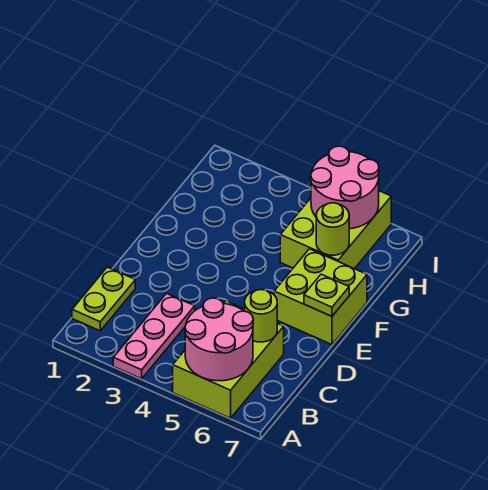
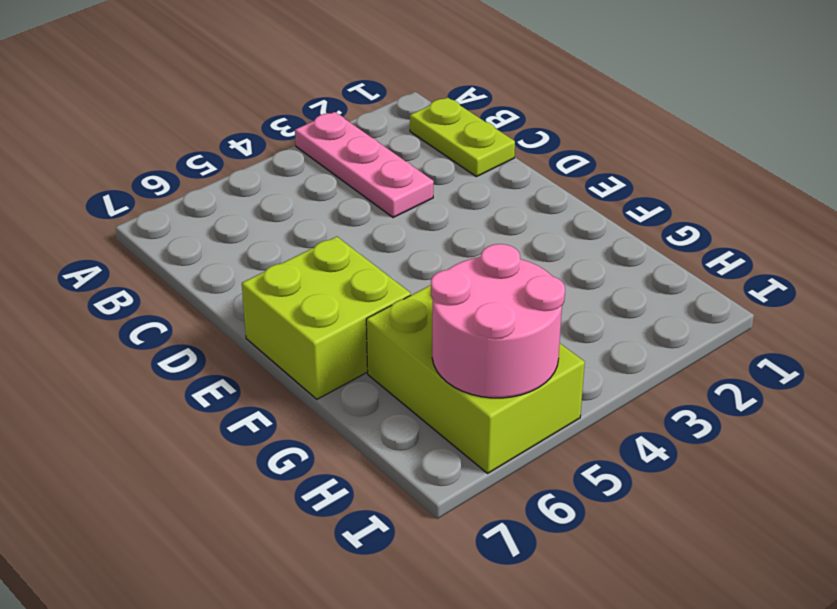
none -> lime brick A5:C6 level 1
none -> pink round brick A5:B6 level 2

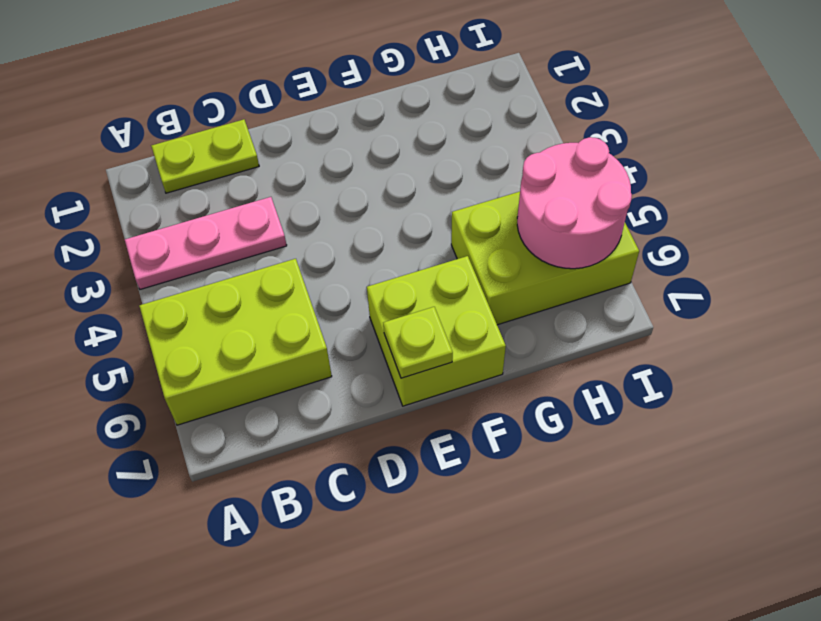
none -> pink round brick A5:B6 level 2
none -> lime round brick C6 level 2

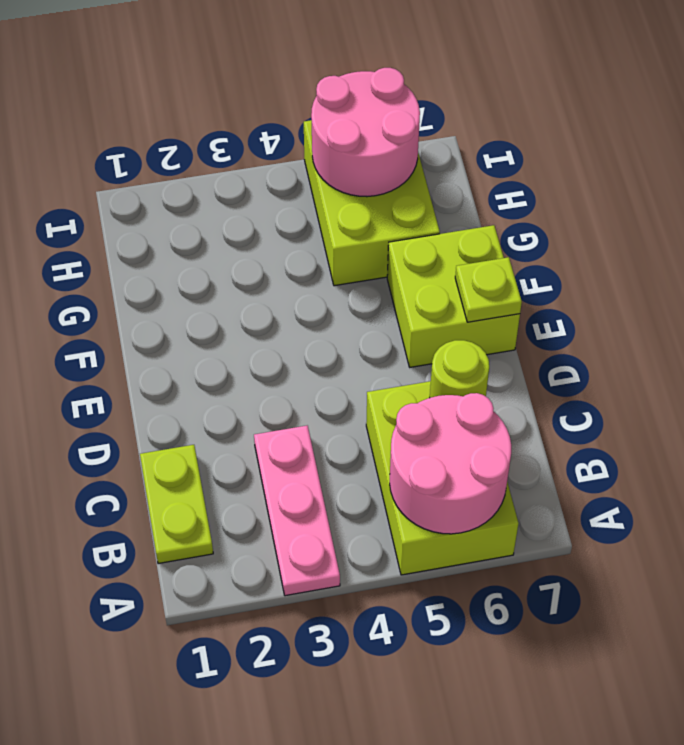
none -> lime round brick G6 level 2

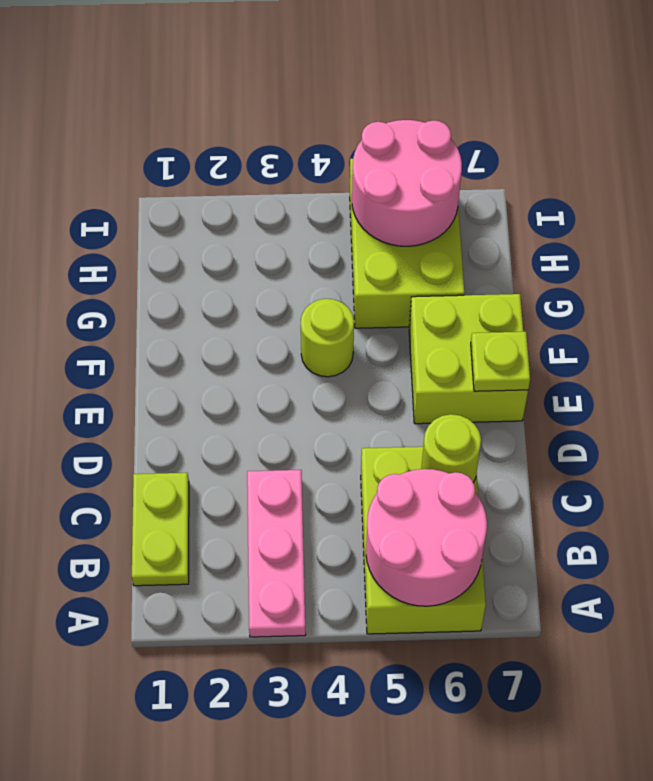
lime round brick F4 level 1 -> lime round brick G6 level 2

